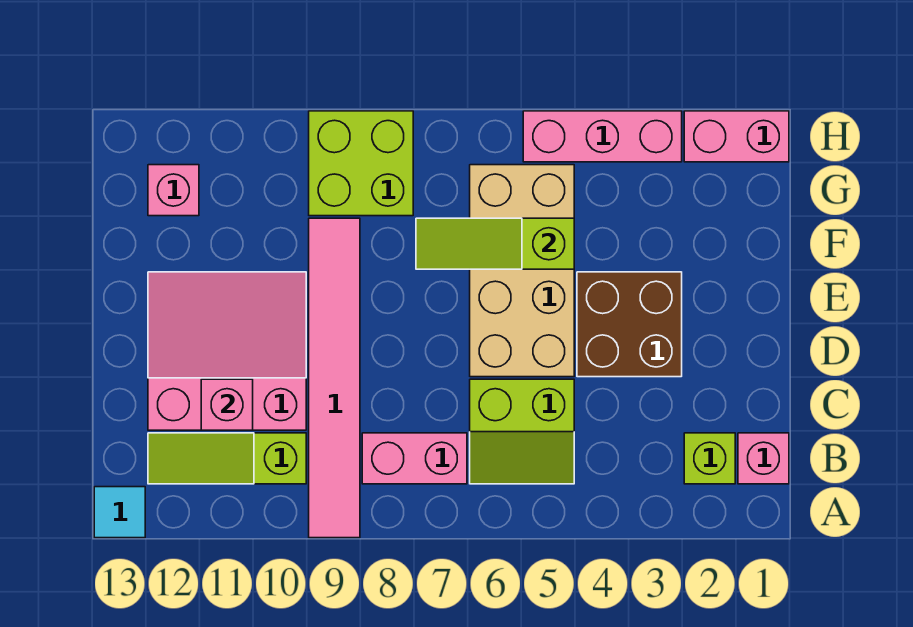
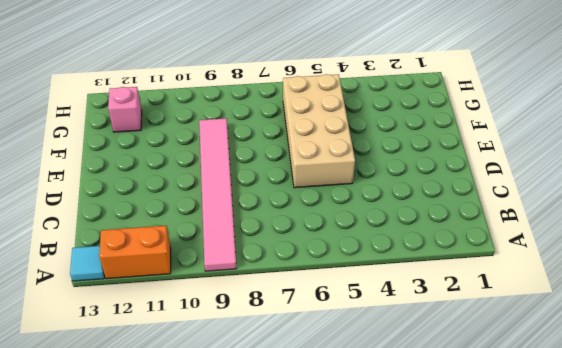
orange brick A11:A12 level 1 -> none
none -> pink brick B1 level 1
none -> lime brick B2 level 1
none -> lime slope B5:C6 level 1 top C

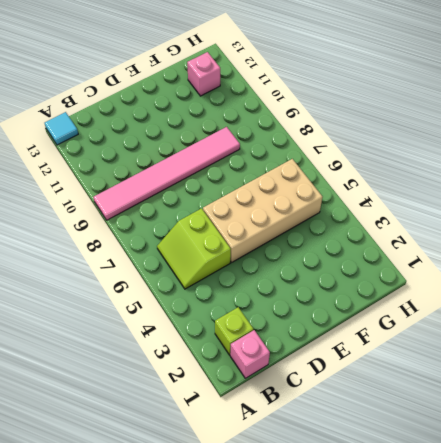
none -> pink brick B7:B8 level 1
none -> lime slope B10:B12 level 1 top 10
none -> pink slope C10:E12 level 1 top C

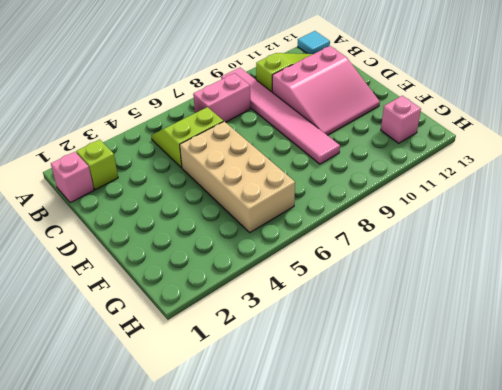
none -> brown brick D3:E4 level 1
none -> lime brick G8:H9 level 1
none -> pink brick H1:H2 level 1

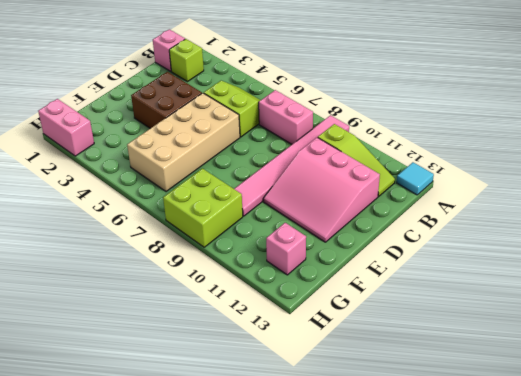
none -> pink brick H3:H5 level 1
none -> pink brick C11 level 2
none -> lime slope F5:F7 level 2 top 5

